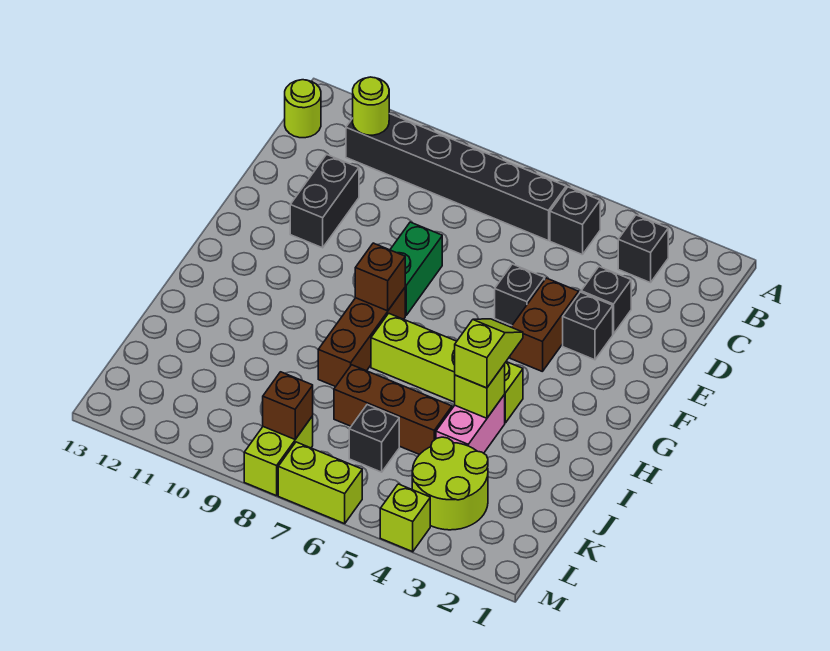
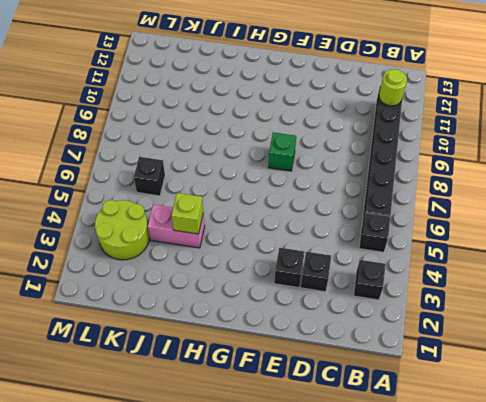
green brick F8 level 1 -> green brick E8:F8 level 1
none -> lime round brick B13 level 1
none -> black brick D11:E11 level 1
none -> brown brick E4:F4 level 1

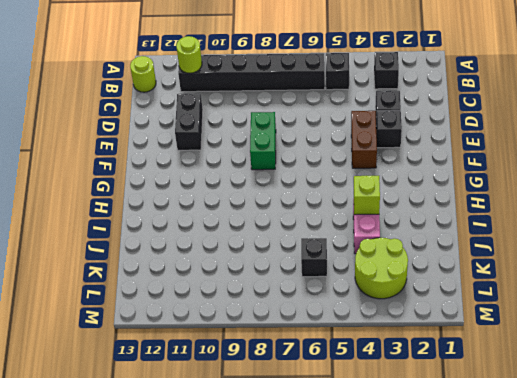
none -> black brick E5 level 1
none -> brown brick G8:I8 level 1
none -> lime brick H4:H7 level 1

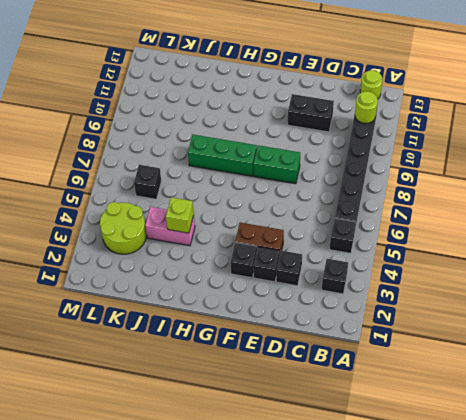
black brick F3 level 1 -> black brick E5 level 1
green brick G8:I8 level 1 -> brown brick G8:I8 level 1
none -> lime brick H4:H7 level 1
none -> brown brick J5:J7 level 1
none -> lime brick L8:M8 level 1

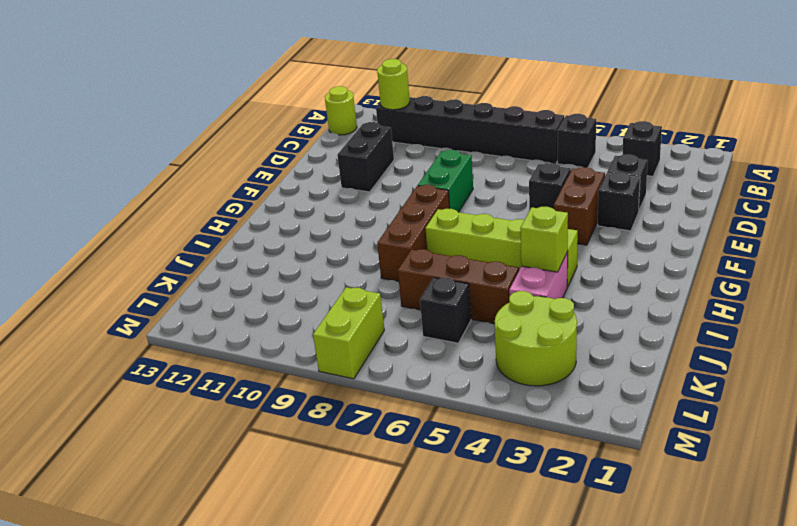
none -> lime brick M4 level 1
none -> lime brick M6:M7 level 1
none -> brown brick G8 level 2

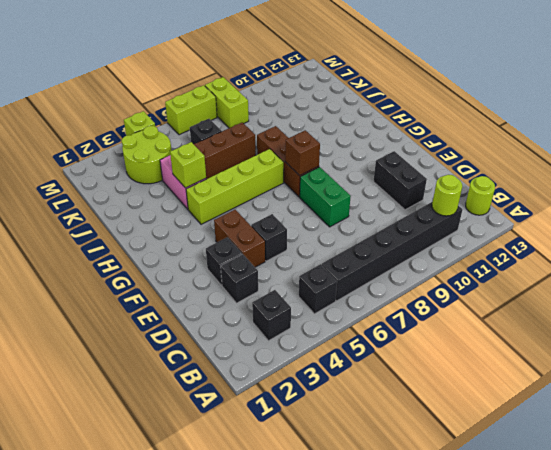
none -> brown brick L8 level 2
none -> lime slope H4:I4 level 3 top I

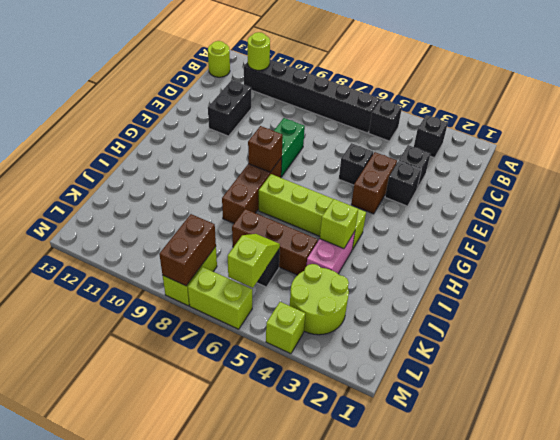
lime slope K6:L6 level 2 top L -> lime slope H4:I4 level 3 top I
brown brick L8:M8 level 2 -> brown brick L8 level 2

